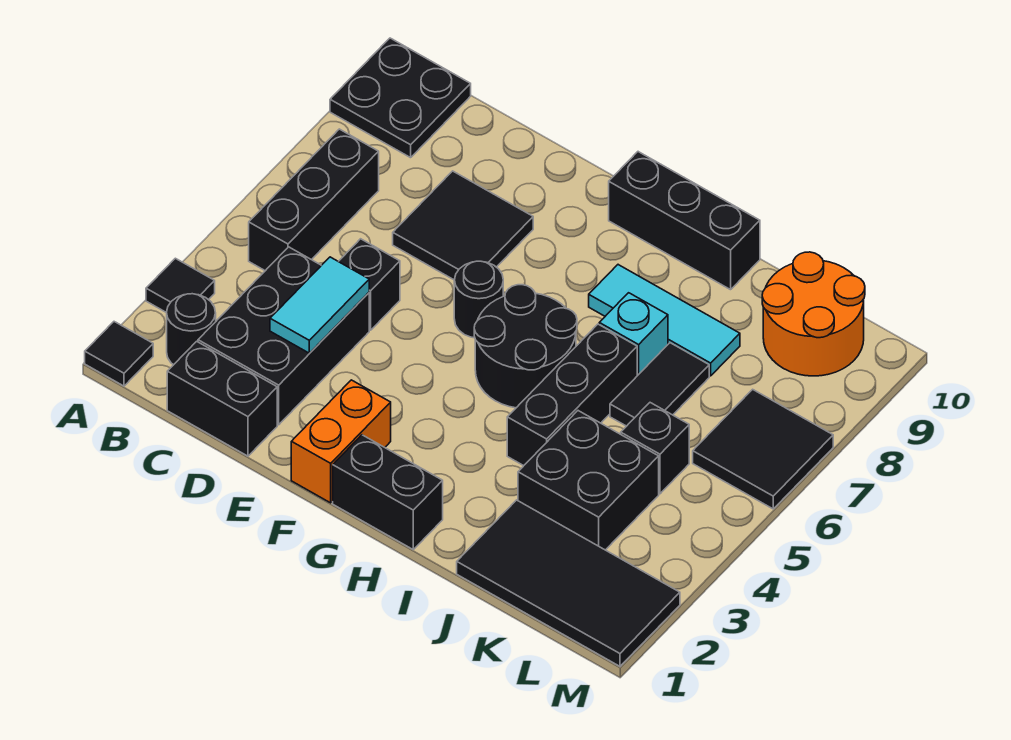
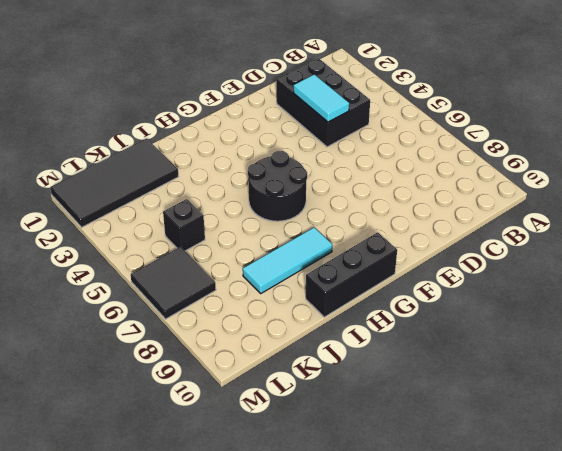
none -> black tile A1 level 1
none -> black tile A3 level 1
none -> black plate A9:B10 level 1

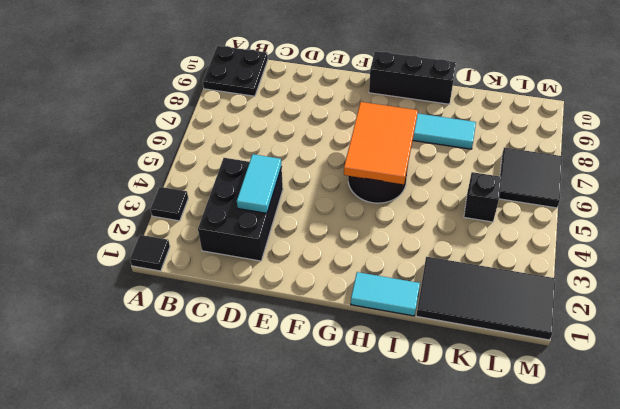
orange tile G5:H7 level 2 -> none
cyan tile H1:I1 level 1 -> black brick G1:H1 level 1
none -> black round brick B2 level 1
none -> black brick B5:B7 level 1
none -> black brick C1:D1 level 1

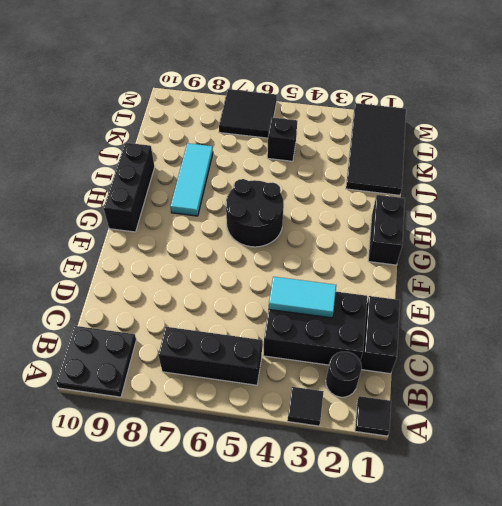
none -> black brick D5 level 1
none -> black tile D7:E8 level 1
none -> orange brick F1:F2 level 1

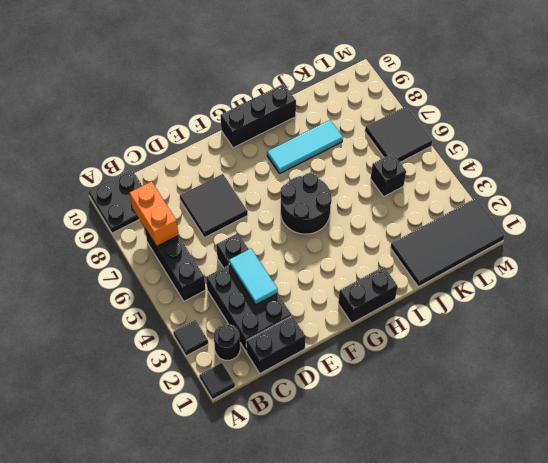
orange brick B7:B8 level 2 -> orange brick F1:F2 level 1
none -> black round brick F6 level 1
none -> black brick I4:I6 level 1
none -> cyan brick I7 level 1

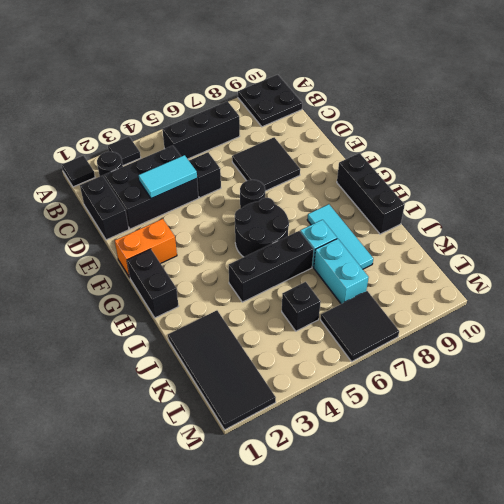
cyan brick J7:K7 level 1 -> black tile J6:J7 level 1
none -> black brick J3:K4 level 1
none -> orange round brick K9:L10 level 1

